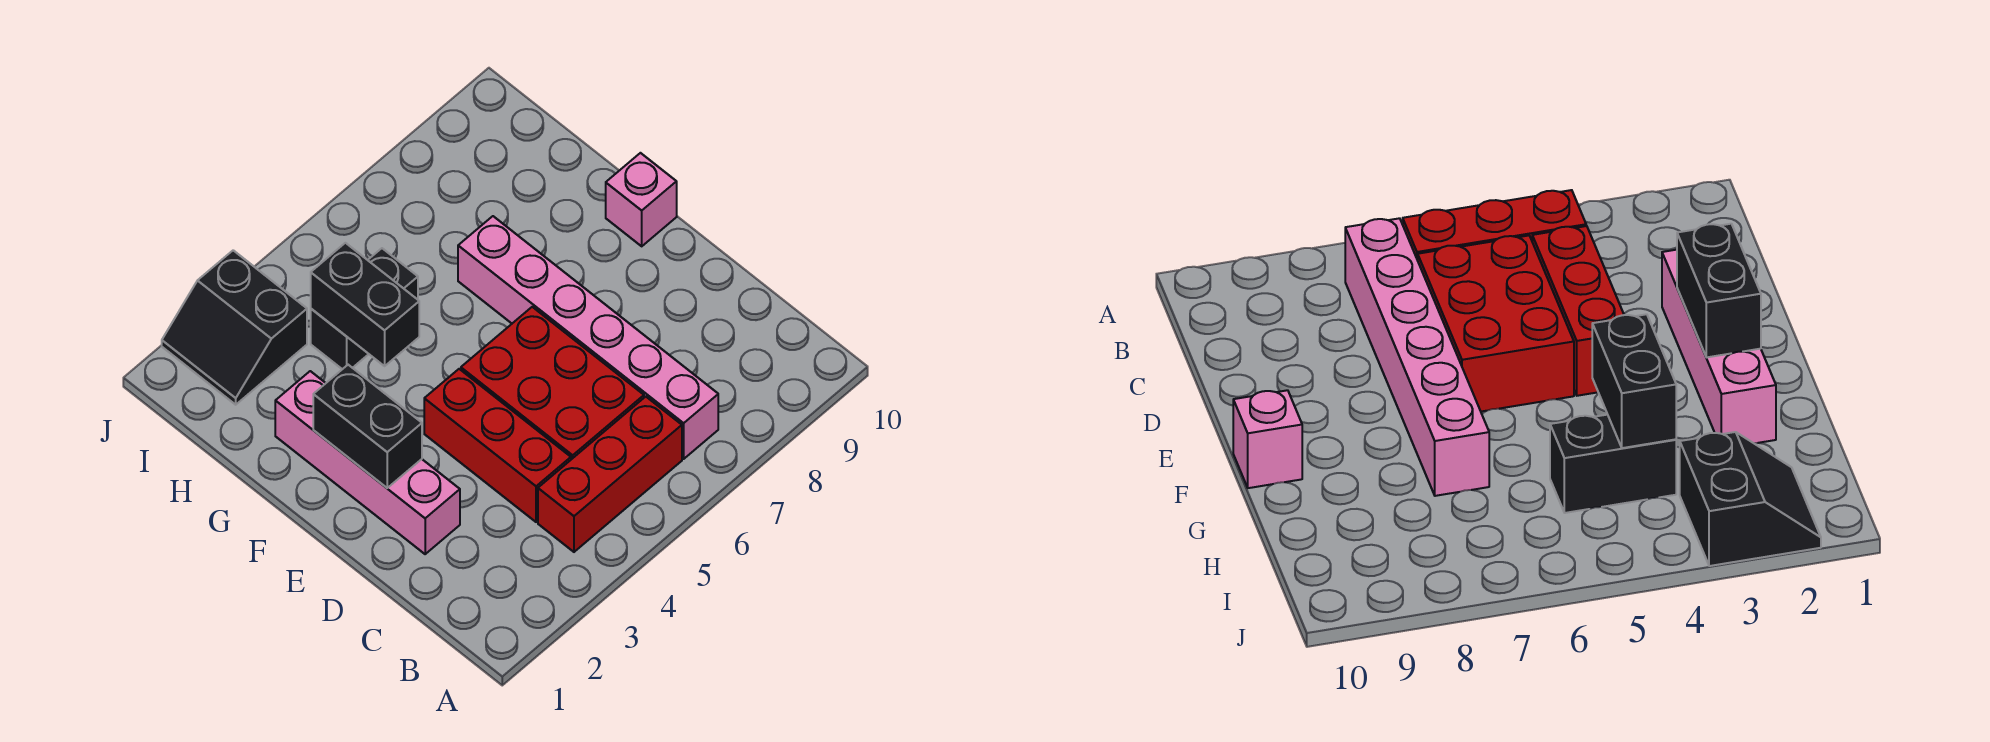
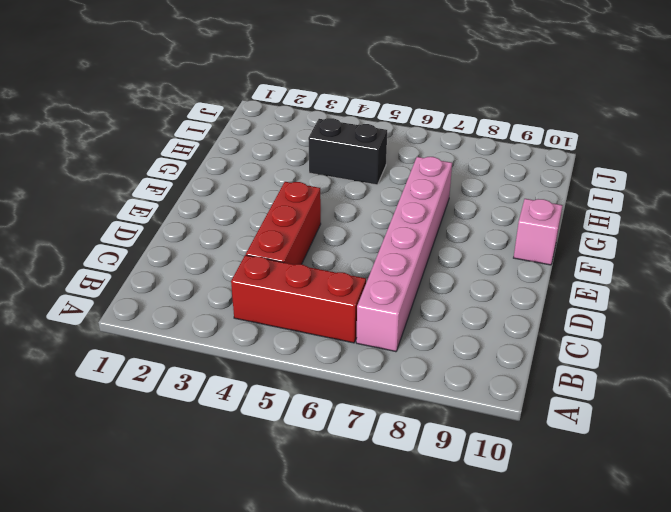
none -> red brick C5:E6 level 1
none -> pink brick D2:G2 level 1

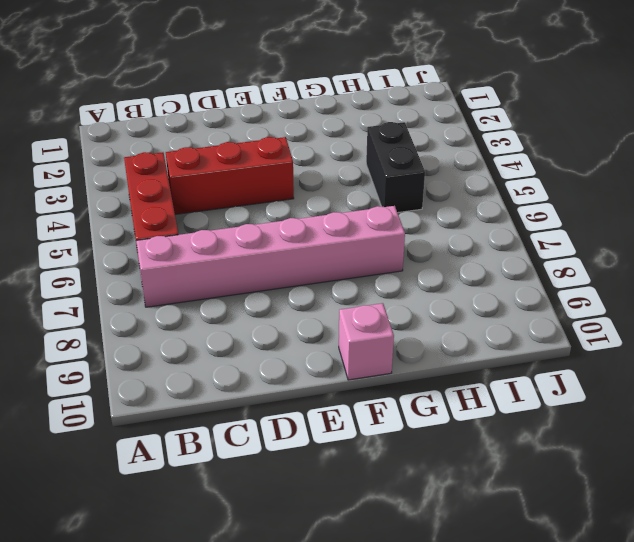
none -> red brick C5:E6 level 1
none -> pink brick D2:G2 level 1

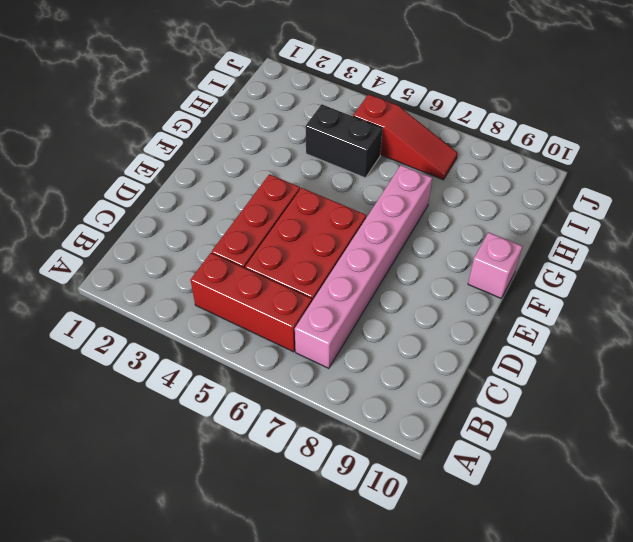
red slope I5:I7 level 1 top 5 -> none
none -> pink brick D2:G2 level 1
none -> black slope I2:J3 level 1 top 3

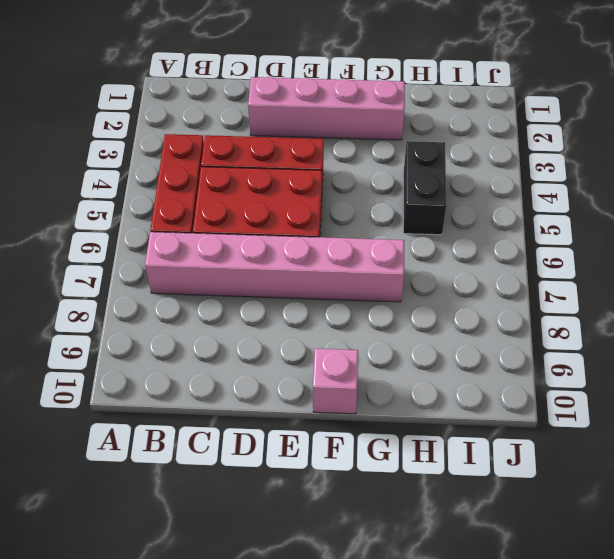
none -> black slope I2:J3 level 1 top 3
none -> black brick E2:F2 level 2

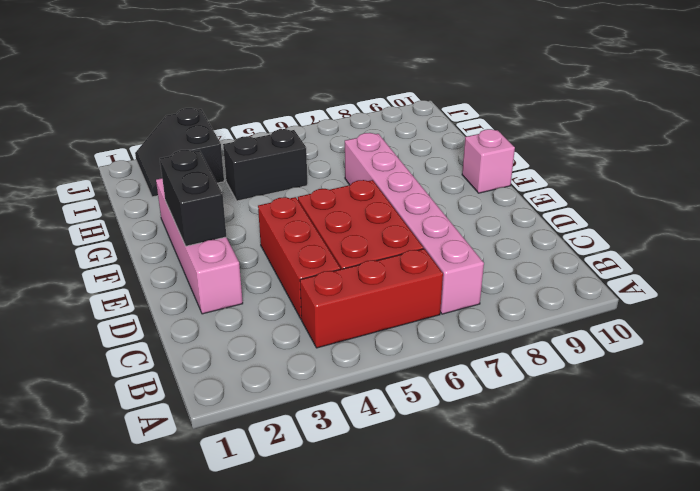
none -> black brick G4:H4 level 2

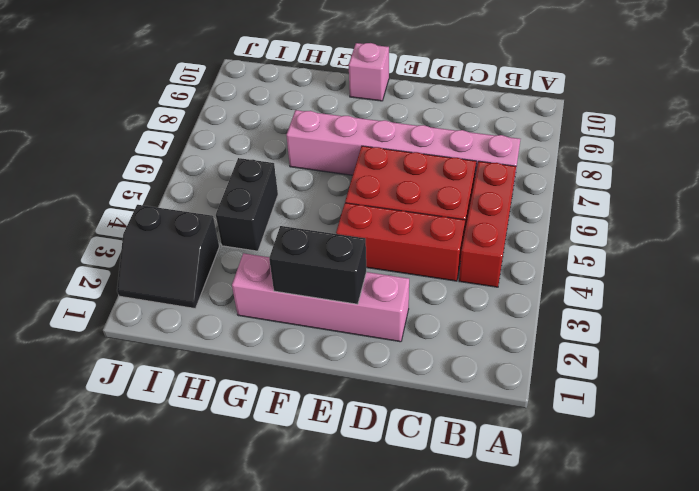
none -> black brick G4:H4 level 2

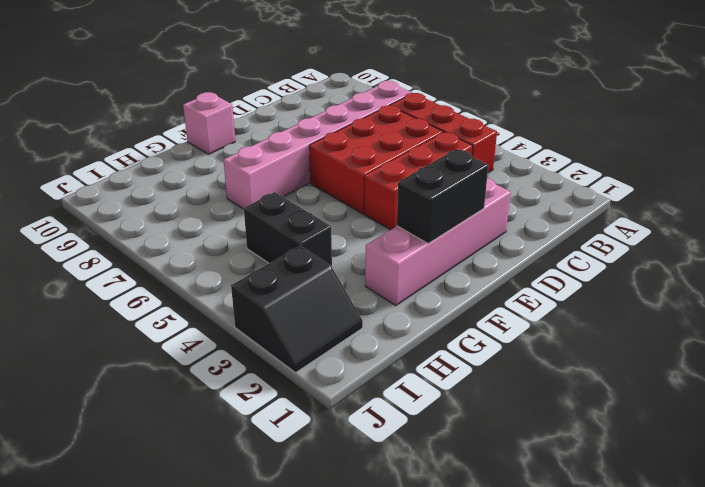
none -> black brick G4:H4 level 2

